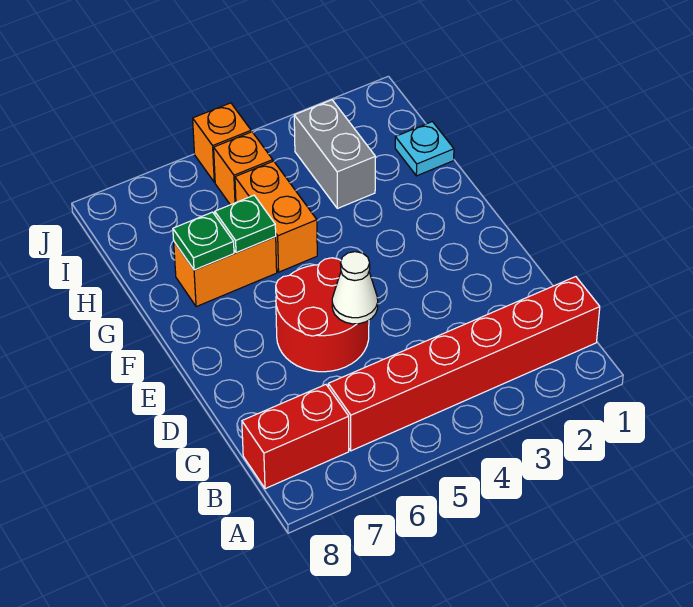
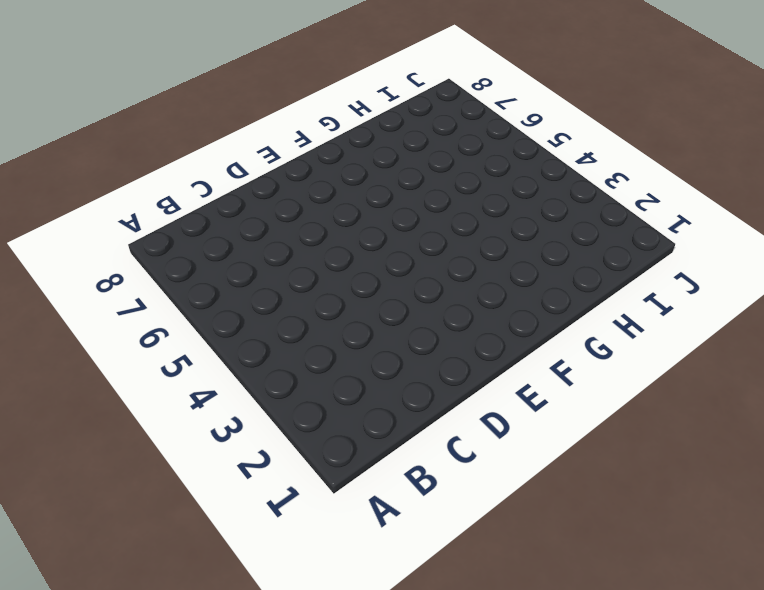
none -> red brick B1:B6 level 1
none -> red brick B7:B8 level 1
none -> red round brick D5:E6 level 1

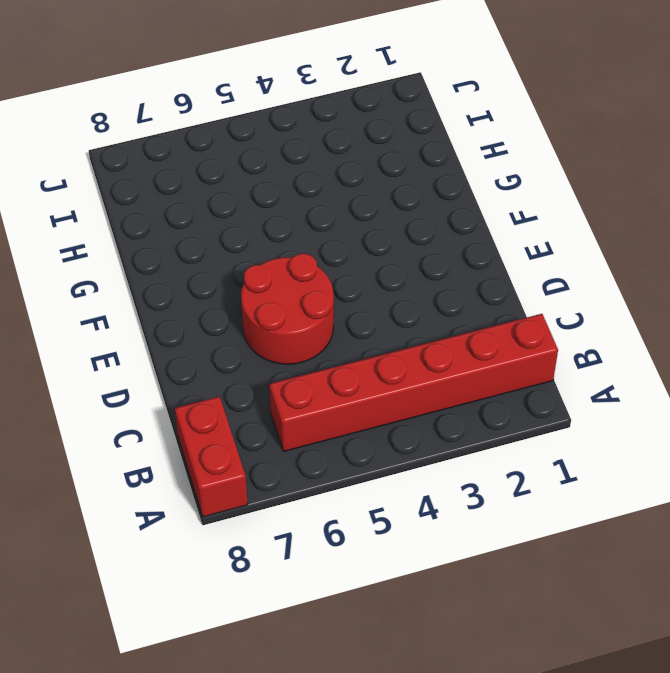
red brick A8:B8 level 1 -> red brick B7:B8 level 1
none -> orange brick G5:H5 level 1
none -> orange brick G6:G7 level 1
none -> cyan plate H1 level 1

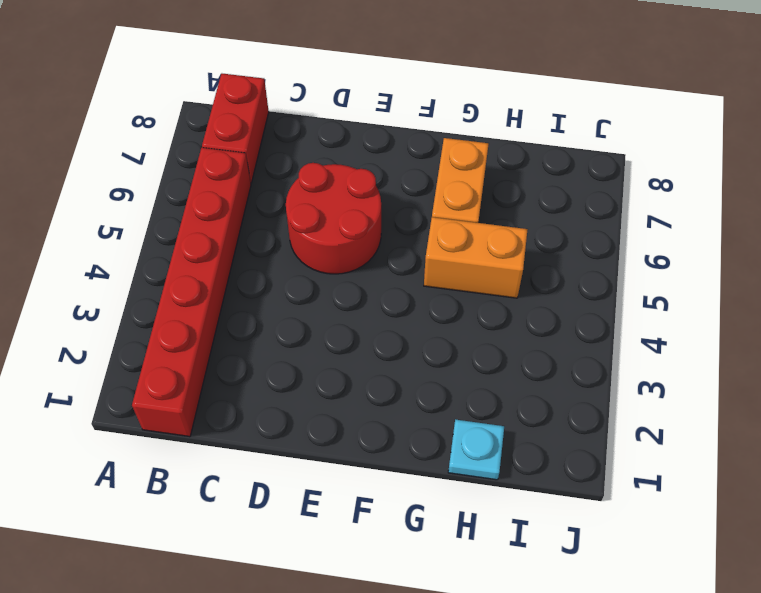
none -> grey brick H3:I3 level 1
none -> orange brick I5 level 1
none -> orange brick J5 level 1

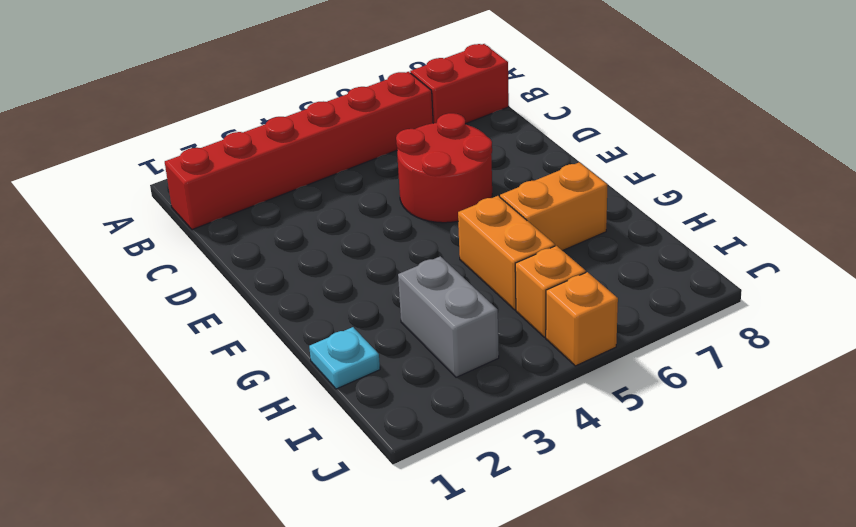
none -> white cone D5 level 2
none -> green plate G6 level 2
none -> green plate G7 level 2

